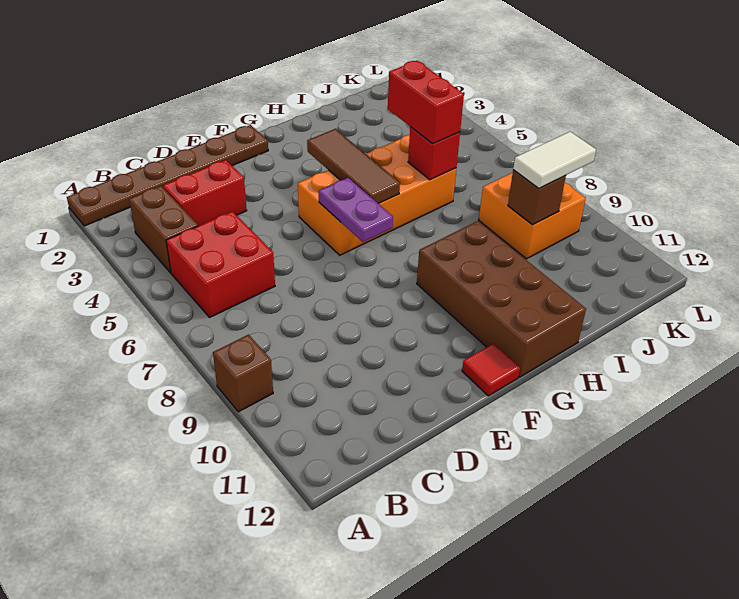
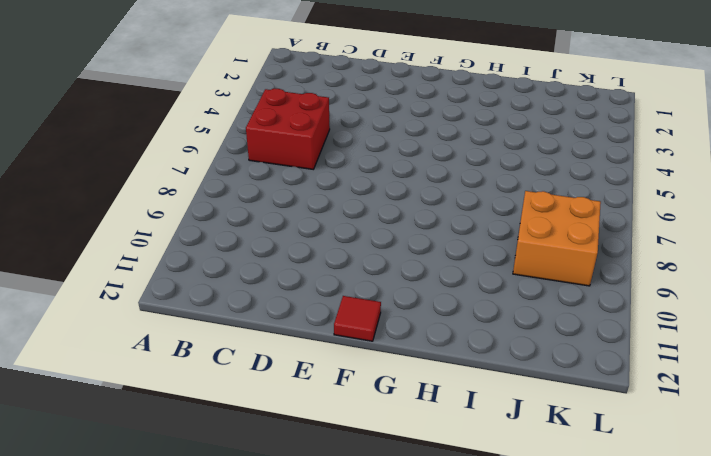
none -> brown plate A1:F1 level 1
none -> brown brick A9 level 1
none -> brown brick B3:B4 level 1

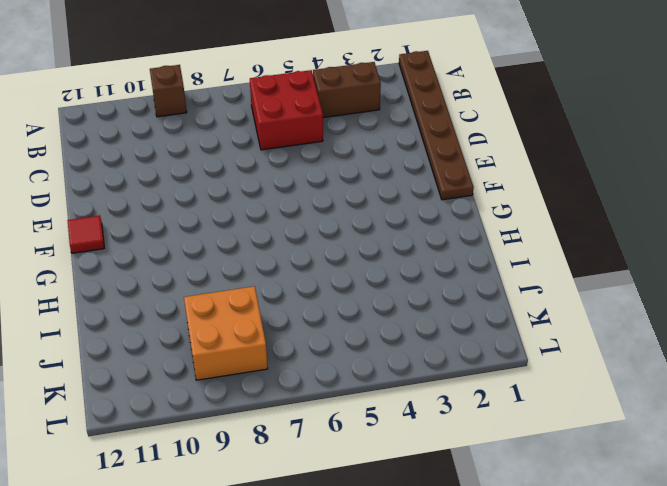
none -> red brick C3:D3 level 1
none -> orange brick F5:I6 level 1
none -> brown brick G9:H12 level 1

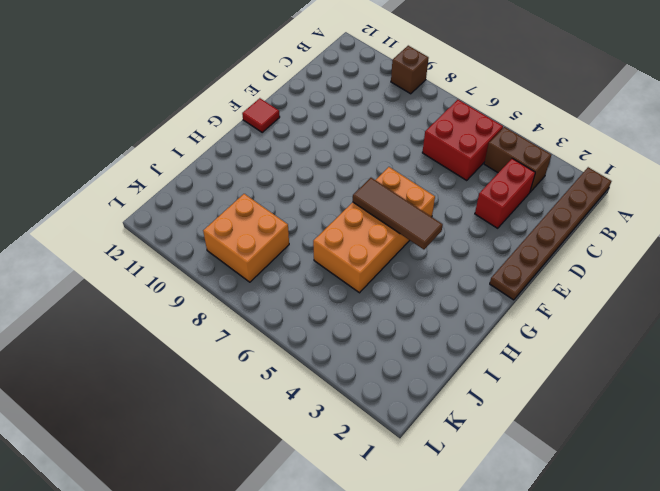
none -> brown brick G9:H12 level 1
none -> purple plate F6:F7 level 2
none -> red brick I6 level 2

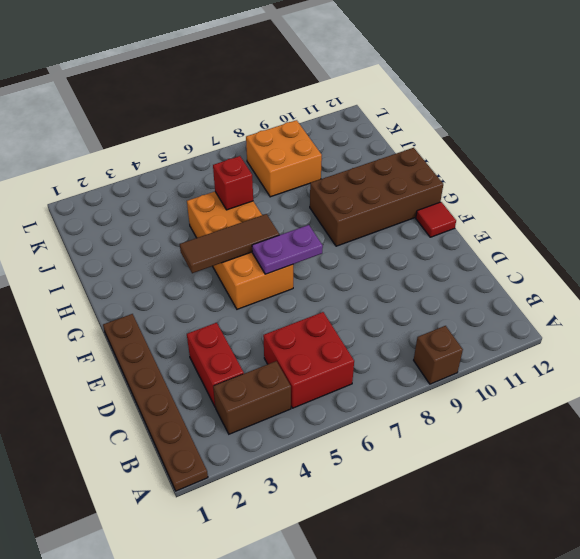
none -> brown brick J9 level 2
none -> red brick I5:I6 level 3
none -> white tile J9:K9 level 3

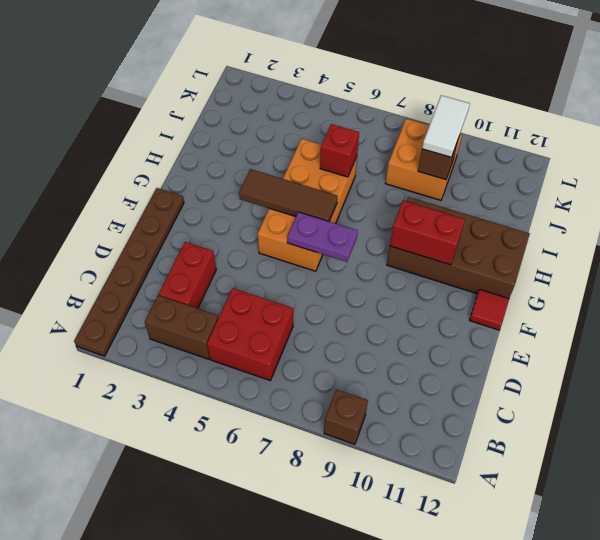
red brick G9:G10 level 2 -> red brick I5:I6 level 3

